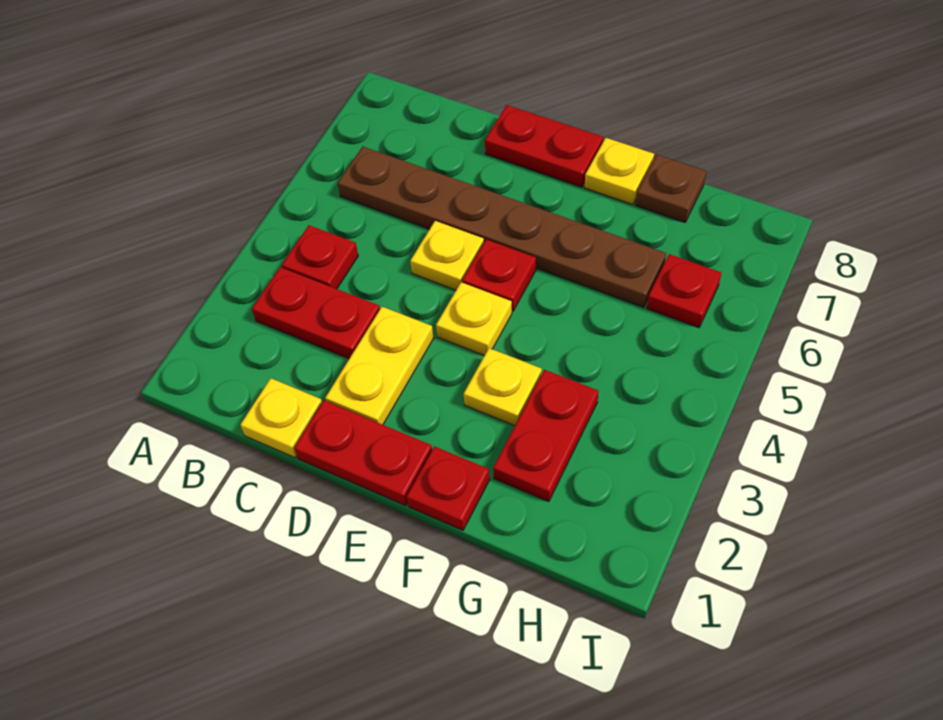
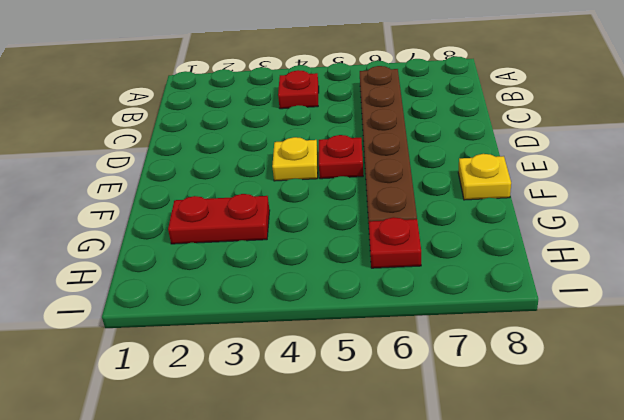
none -> red plate B3:C3 level 1
none -> yellow plate C1 level 1
none -> red plate D1:E1 level 1

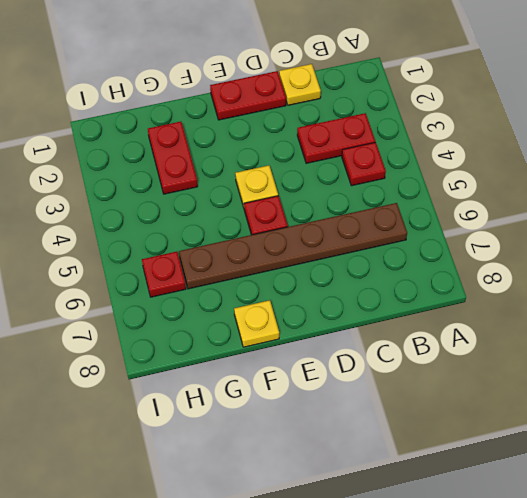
none -> yellow plate D2:D3 level 1
none -> yellow plate D5 level 1
none -> red plate D8:E8 level 1

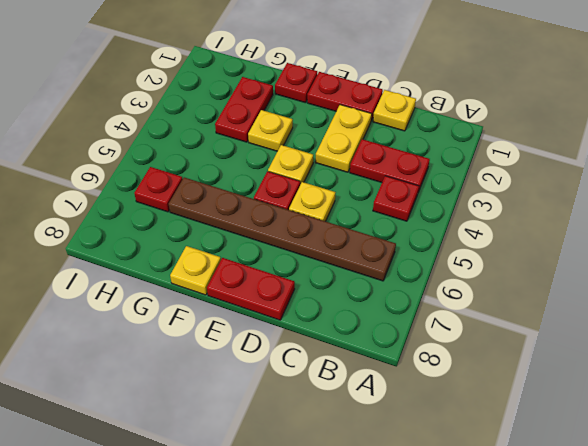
none -> brown plate G8 level 1

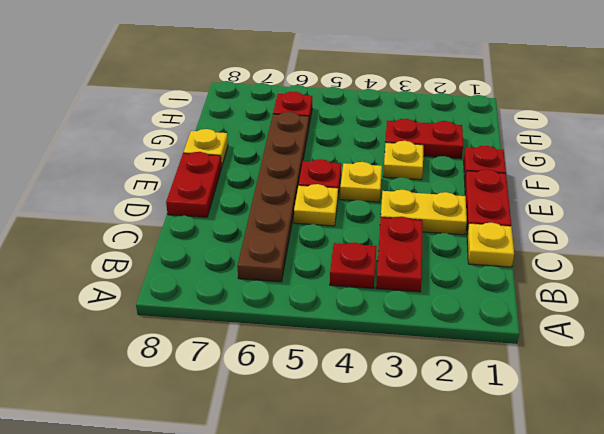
none -> brown plate G8 level 1

